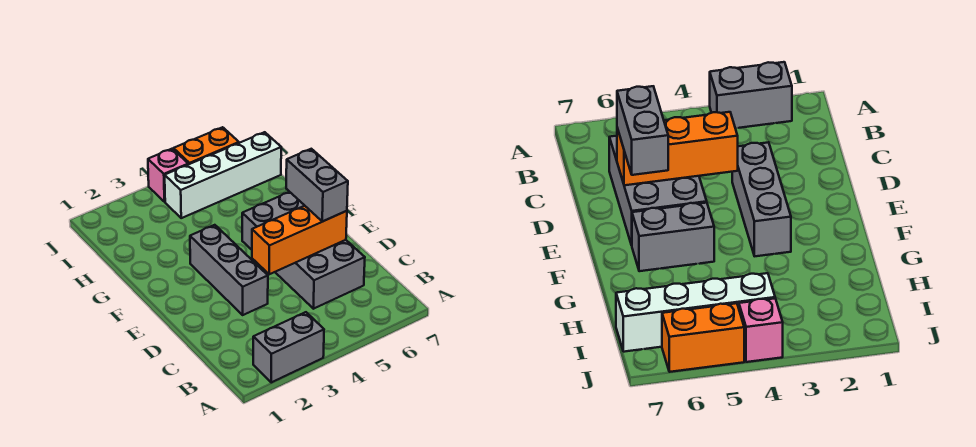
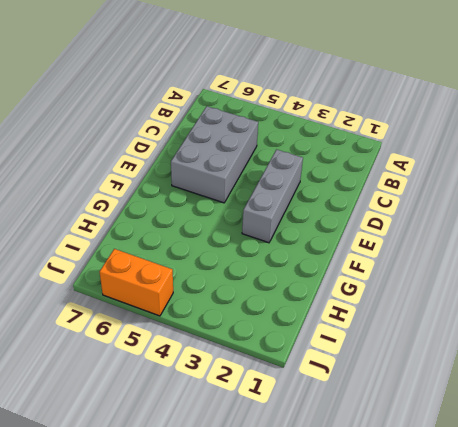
none -> grey brick A2:A3 level 1
none -> grey brick F5:F6 level 1

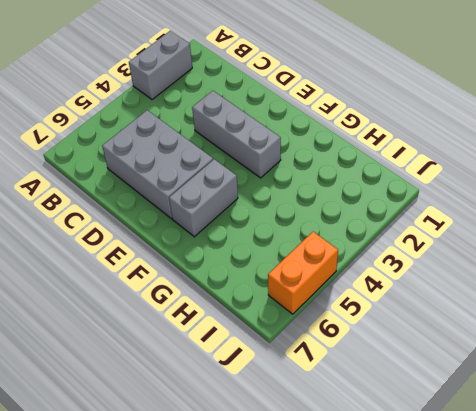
none -> white brick I4:I7 level 1
none -> pink brick J4 level 1

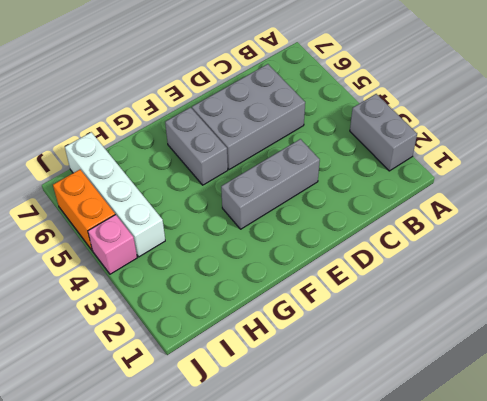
none -> orange brick D4:D6 level 2
none -> grey brick D6:E6 level 3

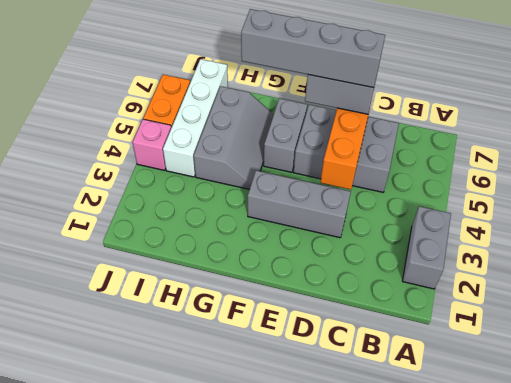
grey brick D6:G6 level 4 -> none
grey slope G4:H6 level 1 top H -> none

